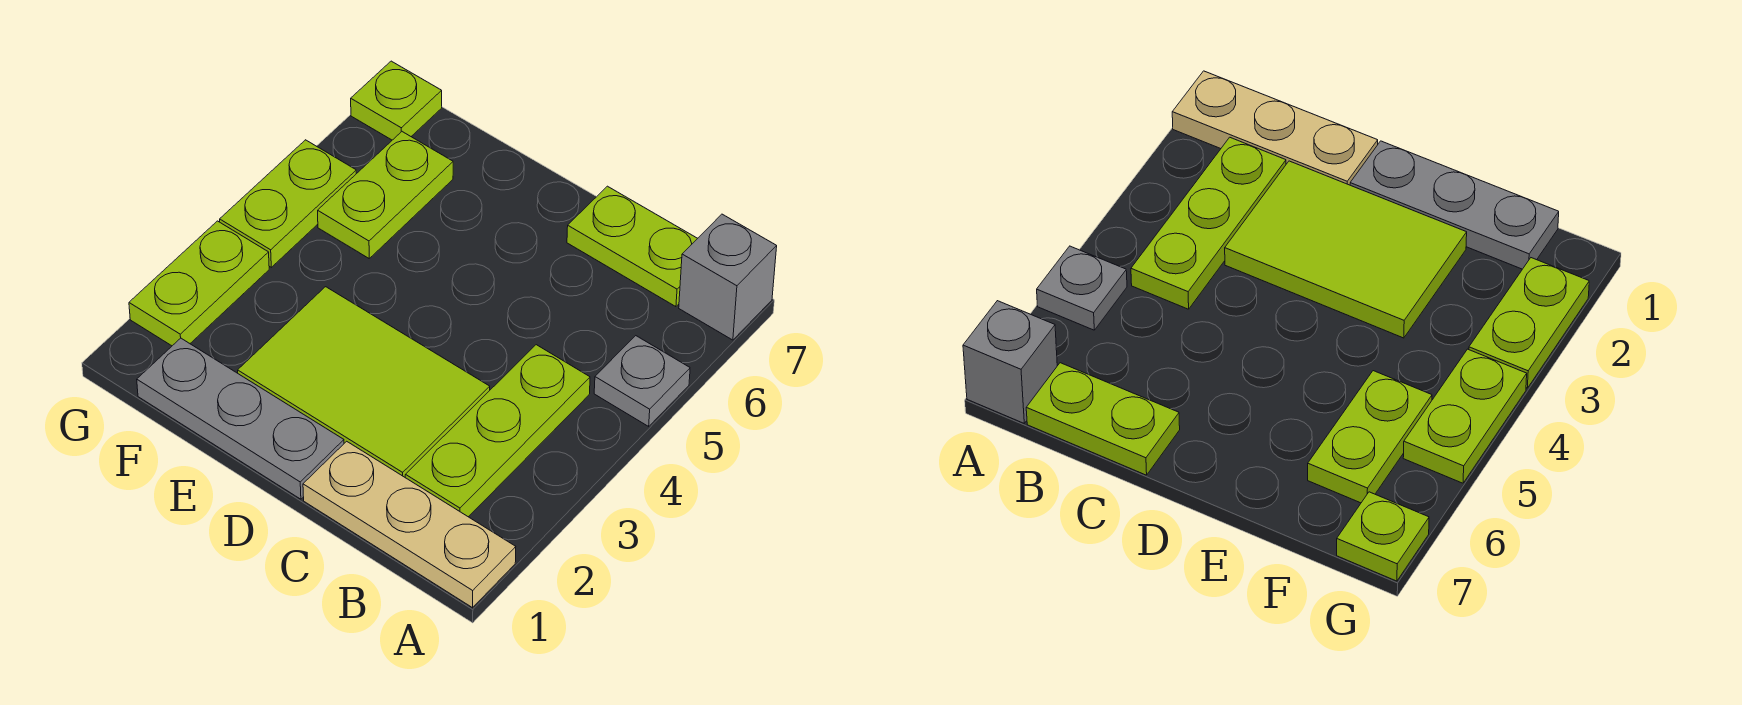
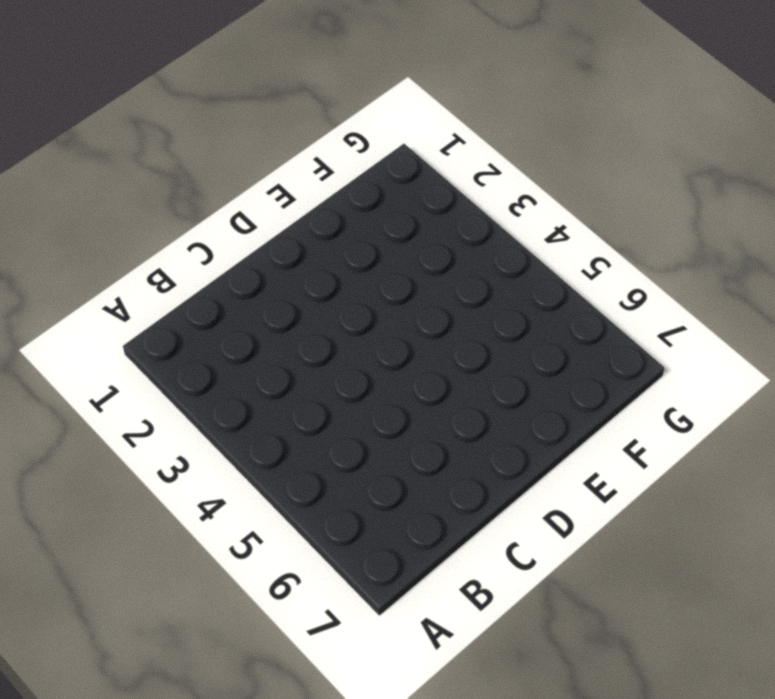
none -> tan plate A1:C1 level 1
none -> grey plate A5 level 1

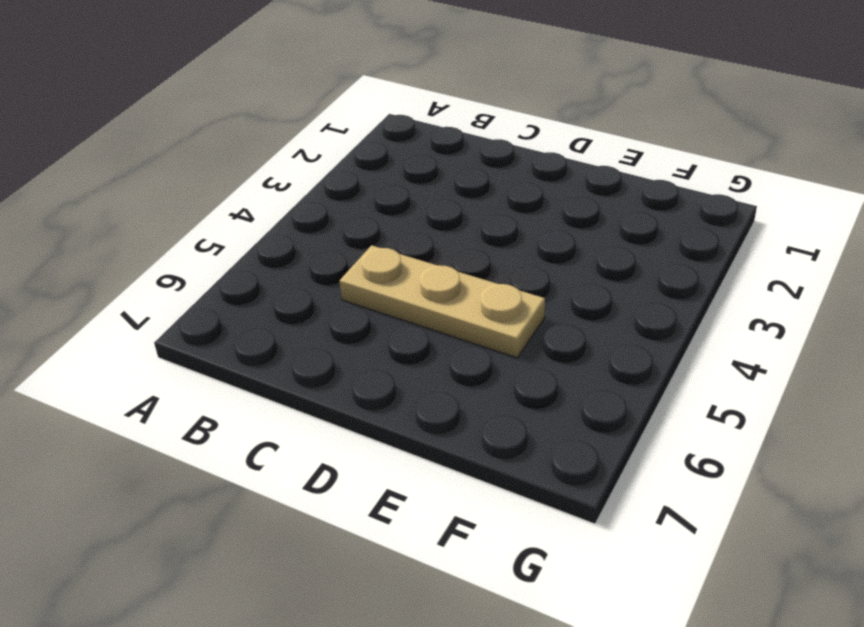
tan plate C5:E5 level 1 -> tan plate A1:C1 level 1
none -> grey plate A5 level 1
none -> grey brick A7 level 1

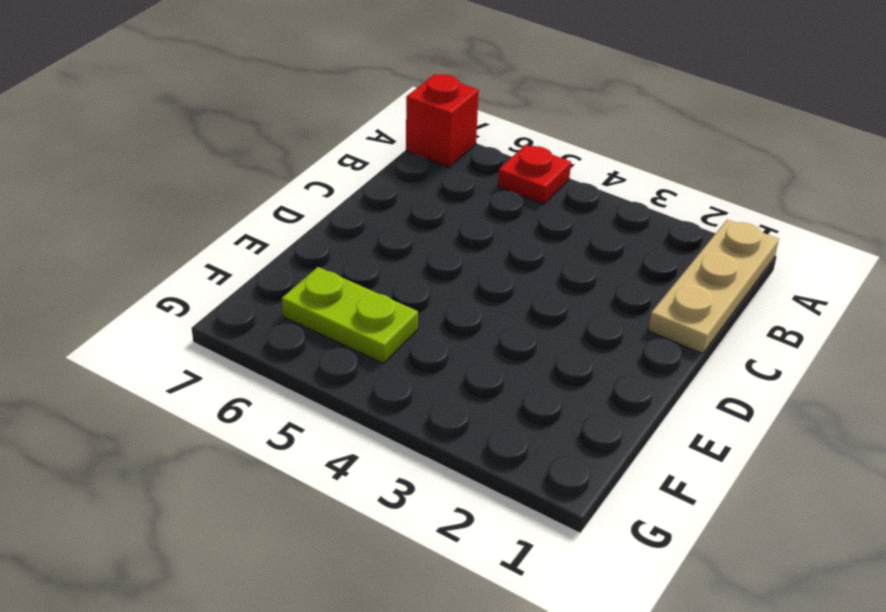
red plate A5 level 1 -> grey plate A5 level 1
red brick A7 level 1 -> grey brick A7 level 1
none -> lime plate B2:B4 level 1
none -> lime plate B7:C7 level 1

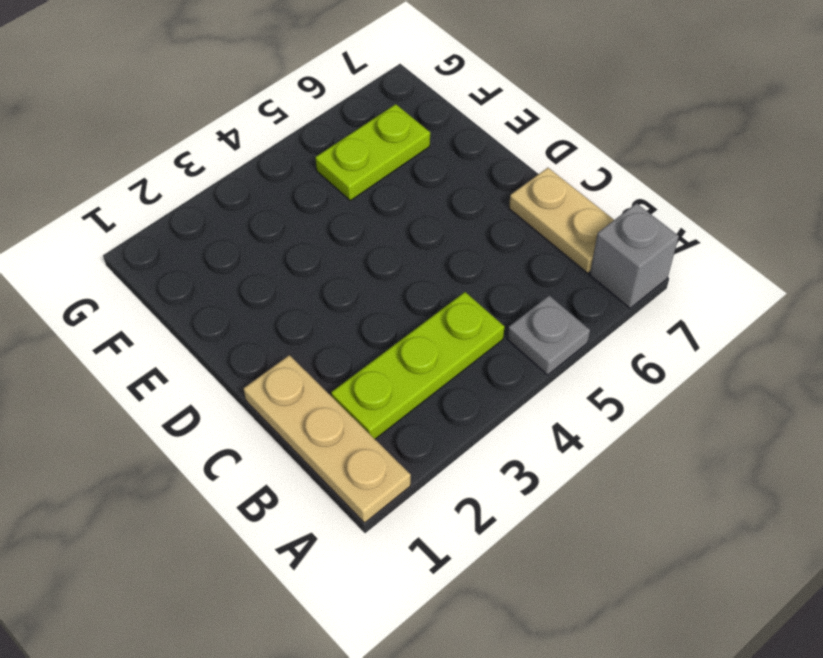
tan plate B7:C7 level 1 -> lime plate B7:C7 level 1
none -> lime tile C2:E3 level 1
none -> grey plate D1:F1 level 1

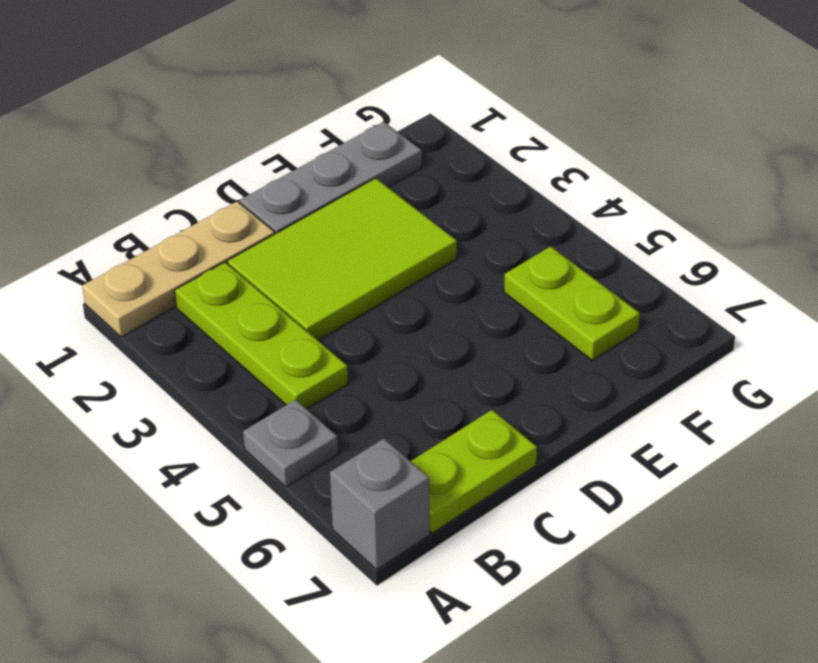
none -> lime plate G2:G3 level 1
none -> lime plate G4:G5 level 1

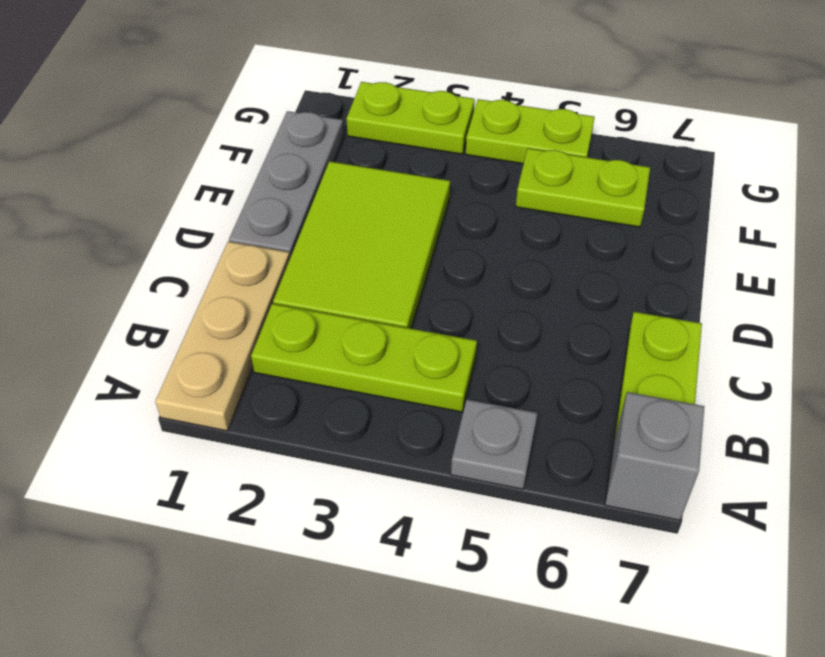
none -> lime plate G7 level 1

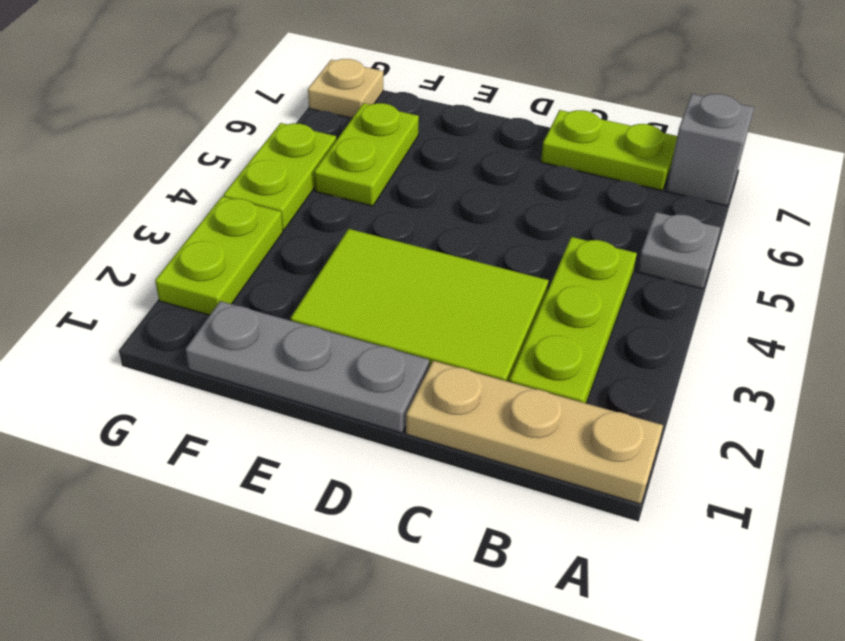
tan plate G7 level 1 -> lime plate G7 level 1

